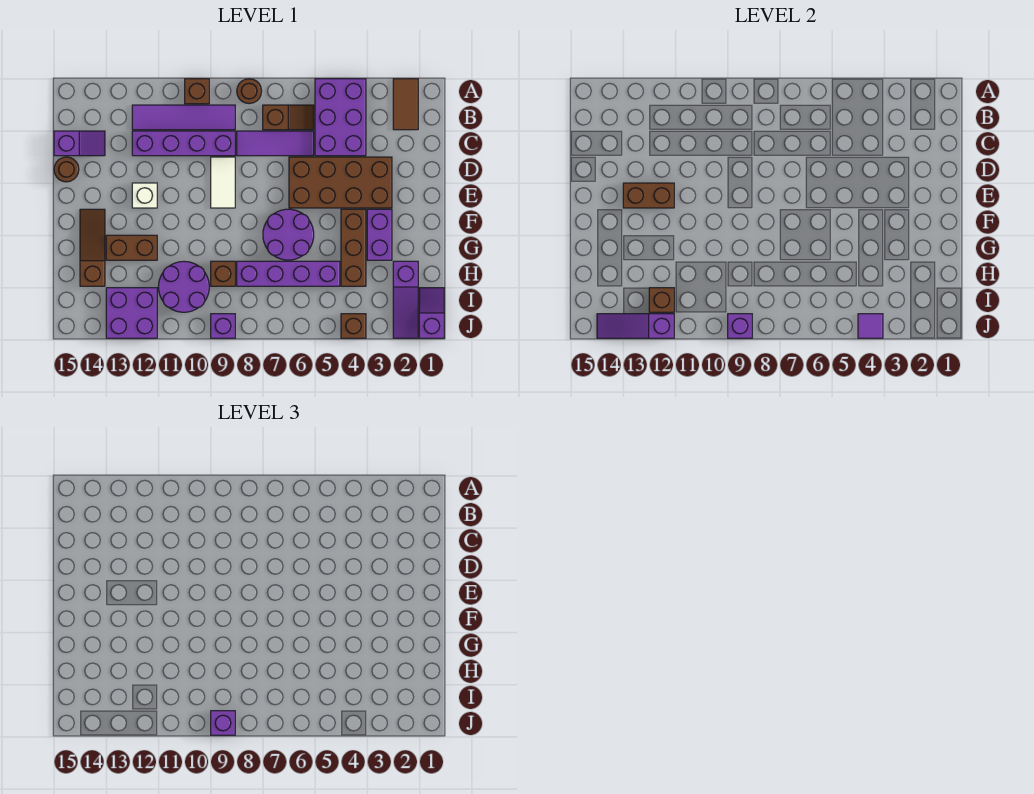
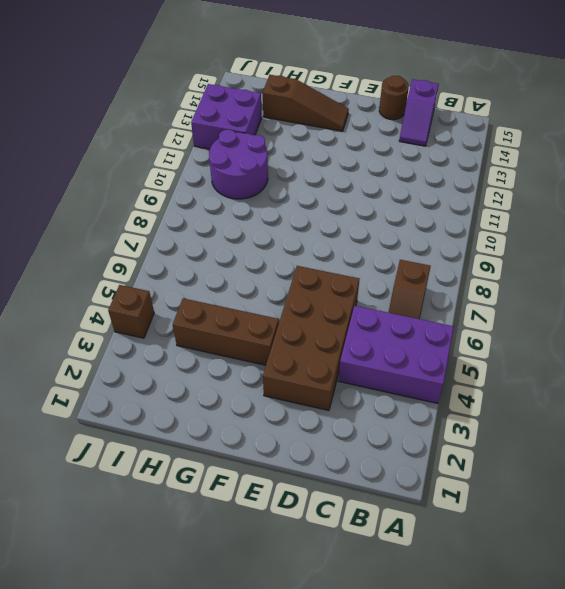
none -> brown tile A2:B2 level 1
none -> brown round brick A8 level 1
none -> brown brick A10 level 1
none -> purple tile B9:B12 level 1

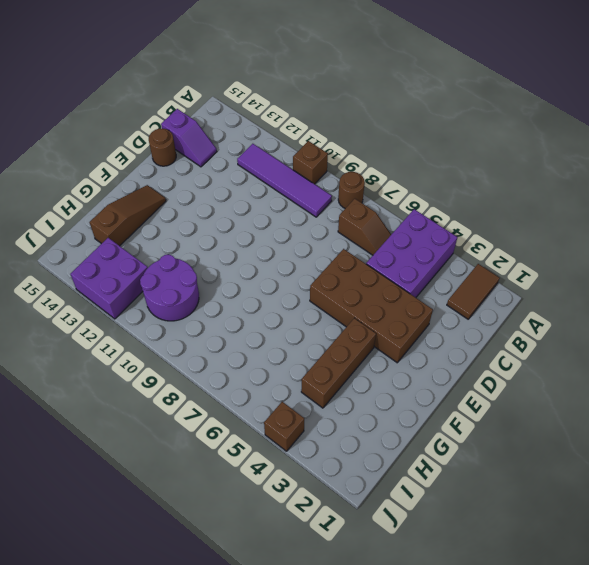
none -> purple tile C6:C8 level 1
none -> purple brick C9:C12 level 1
none -> white tile D9:E9 level 1
none -> white brick E12 level 1

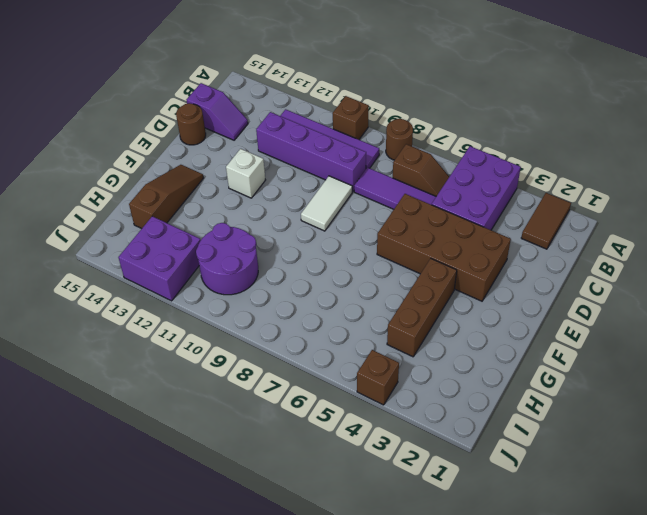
none -> purple brick F3:G3 level 1
none -> purple round brick F6:G7 level 1
none -> brown brick G12:G13 level 1
none -> purple slope H2:J2 level 1 top H

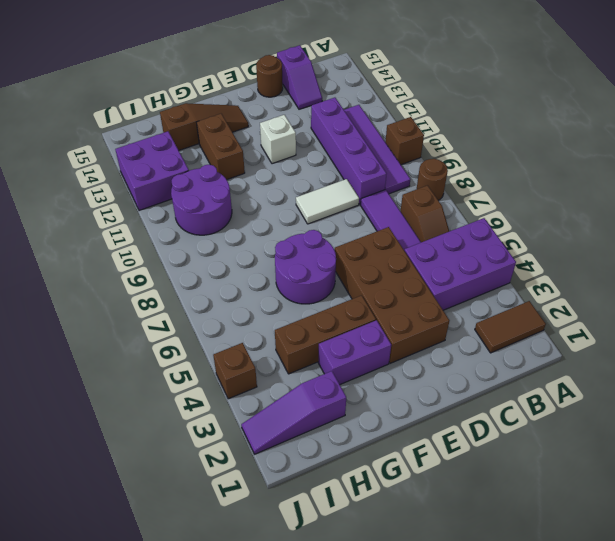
none -> purple brick H5:H8 level 1
none -> brown brick H9 level 1
none -> purple slope I1:J1 level 1 top J
none -> purple brick J9 level 1

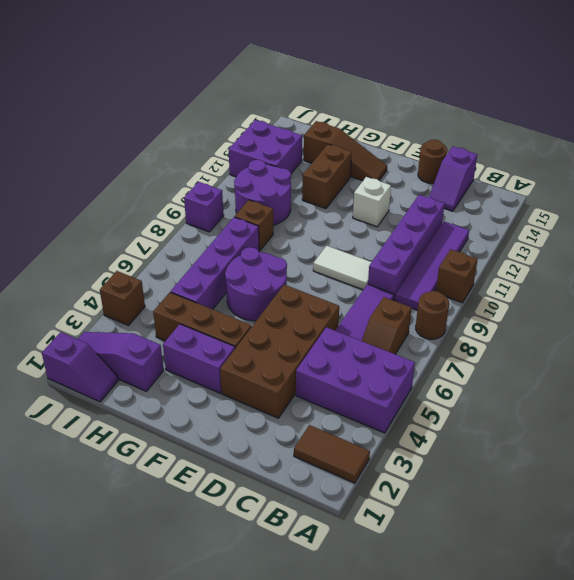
none -> brown brick E12:E13 level 2
none -> brown brick I12 level 2
none -> purple tile J4 level 2
none -> purple brick J9 level 2

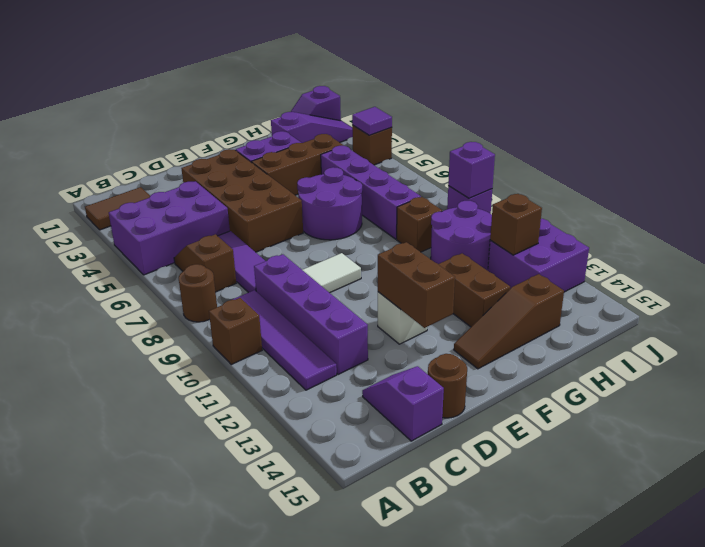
none -> purple slope J12:J14 level 2 top 12
none -> purple brick J9 level 3

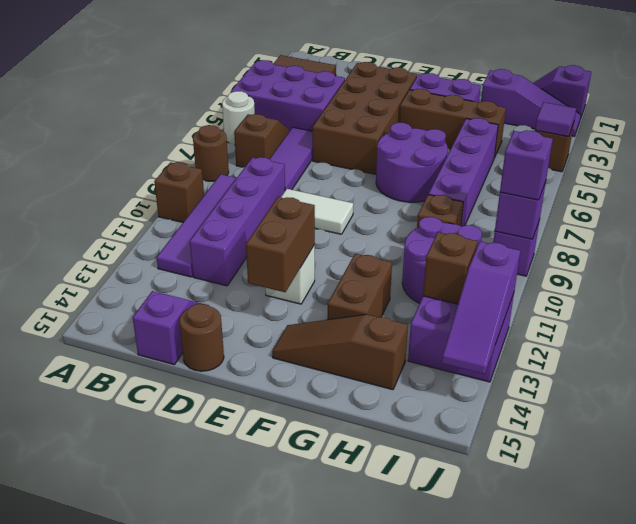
white round brick A6 level 1 -> none

